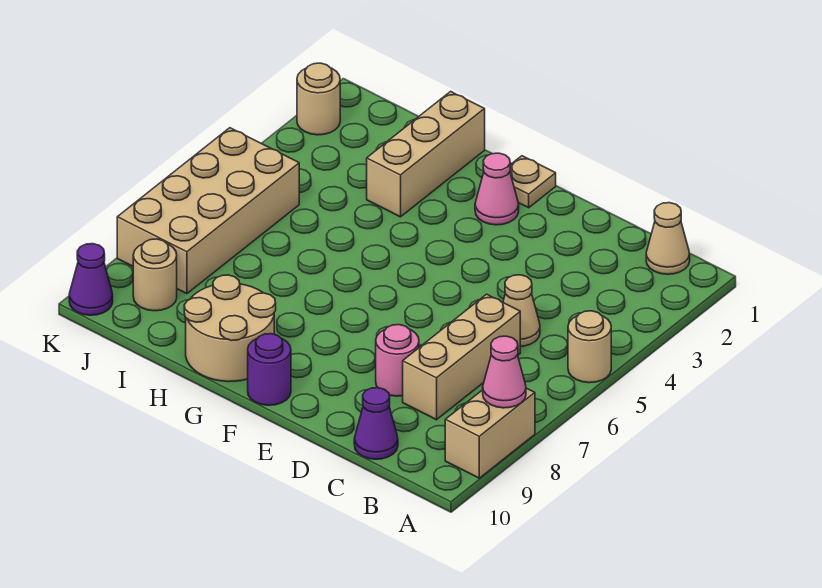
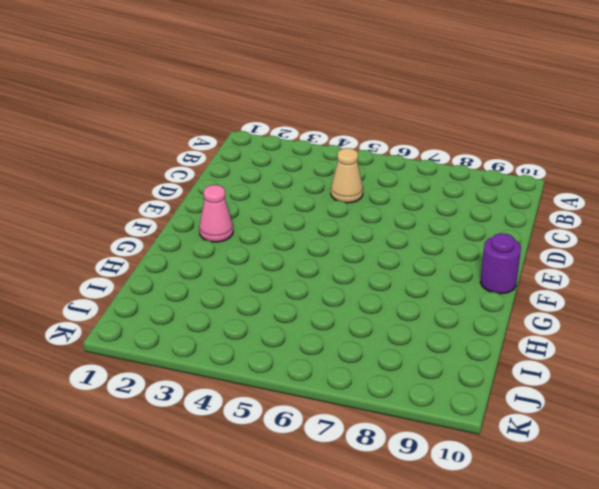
none -> tan round brick A5 level 1
none -> tan brick A8:A9 level 1
none -> tan cone B1 level 1

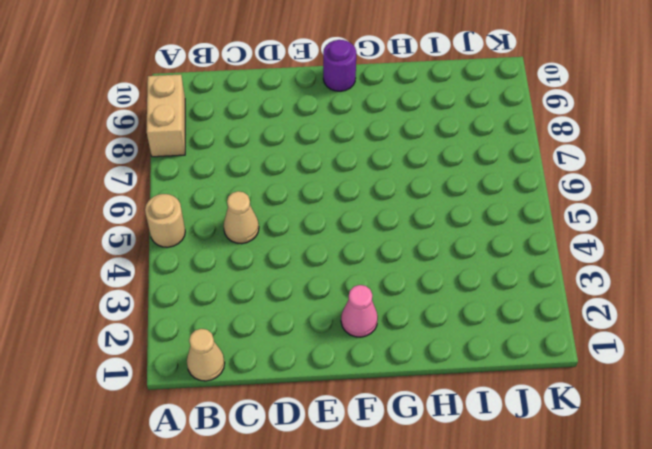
none -> tan brick C6:C8 level 1
none -> purple cone C10 level 1
none -> pink round brick D8 level 1

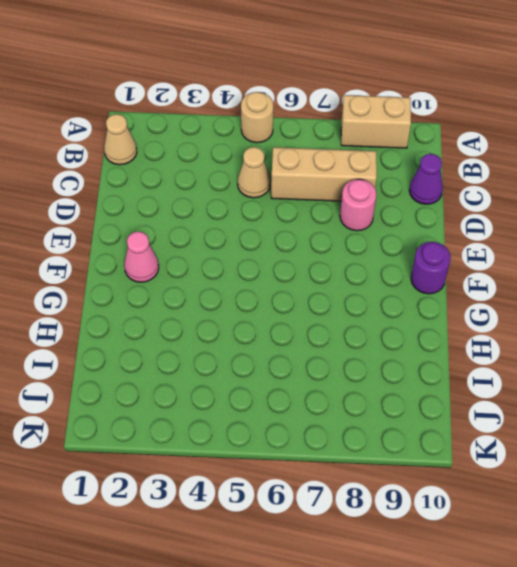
none -> tan plate F1 level 1
none -> tan round brick G9:H10 level 1
none -> tan brick H1:H3 level 1

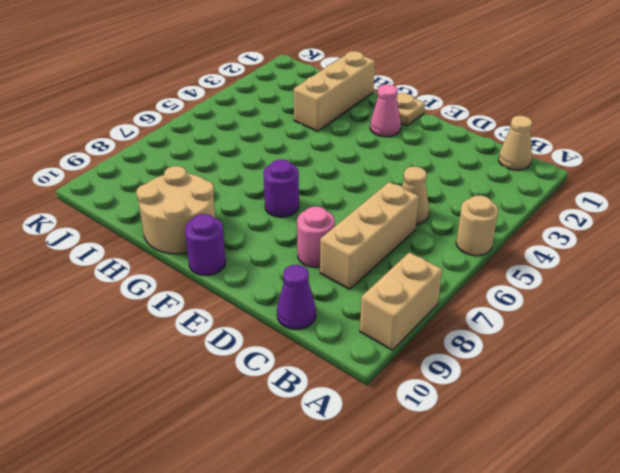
purple round brick F7 level 1 -> none
none -> tan brick J5:K8 level 1
none -> tan round brick J9 level 1
none -> tan round brick K2 level 1

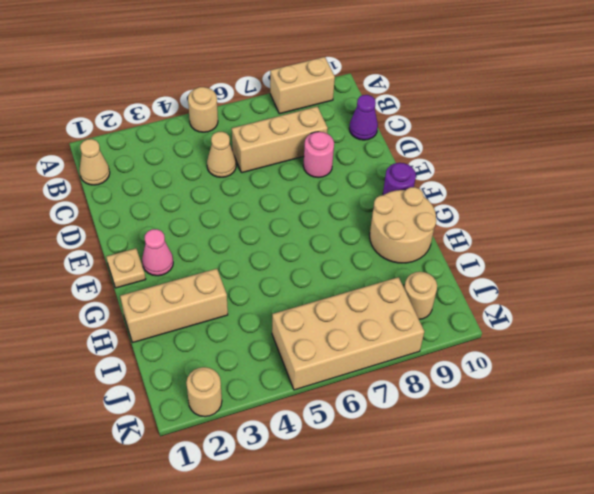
none -> purple cone K10 level 1
none -> pink cone A8 level 2

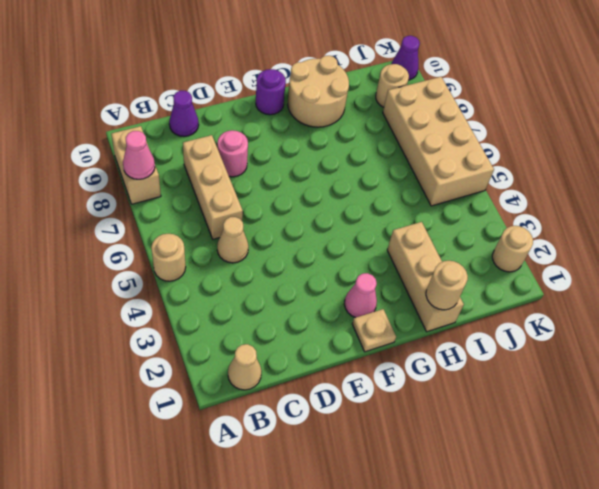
tan round brick H1 level 2 -> none

